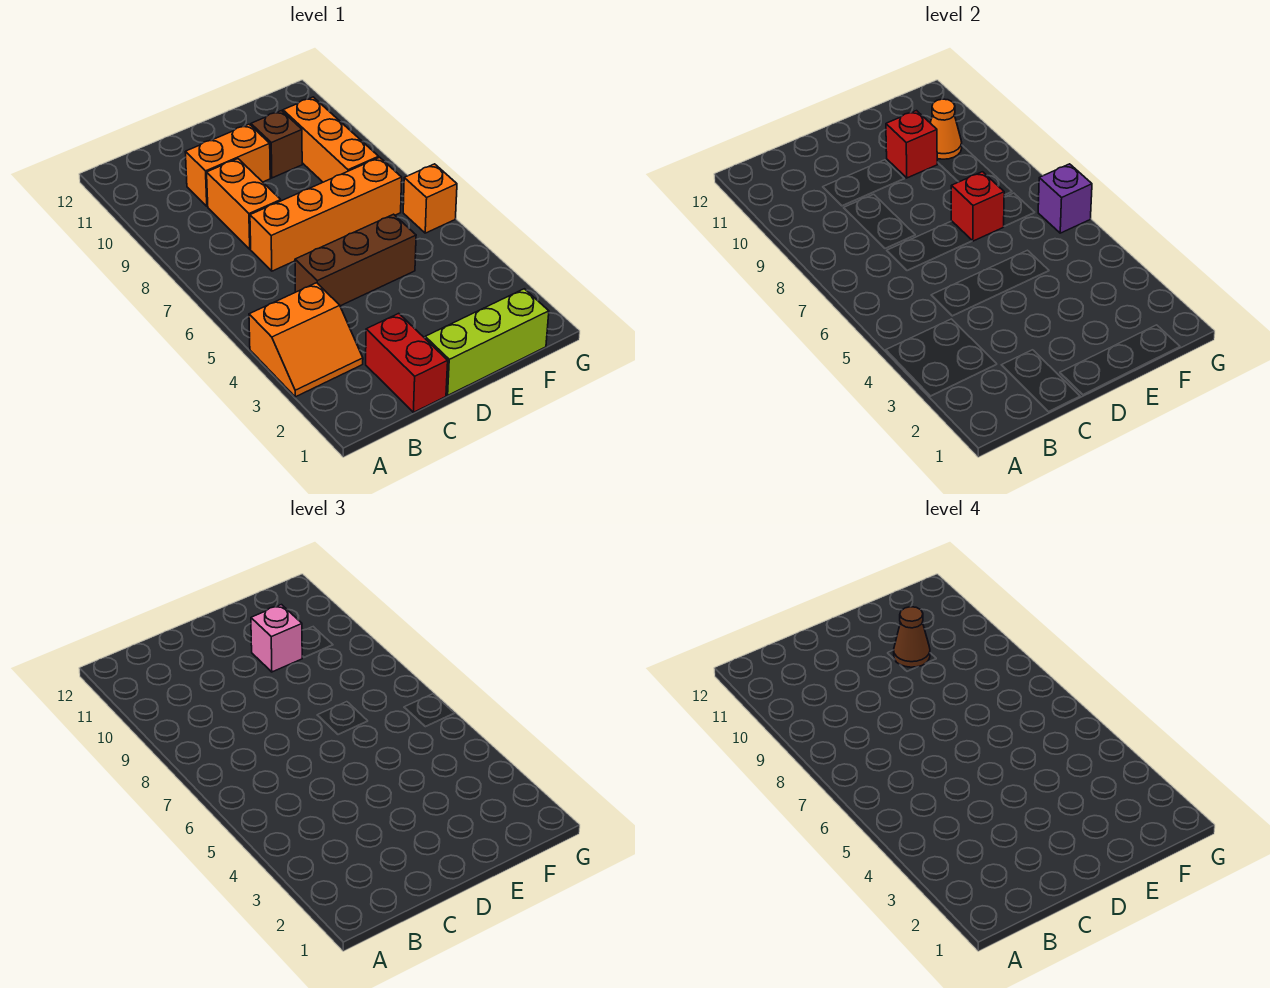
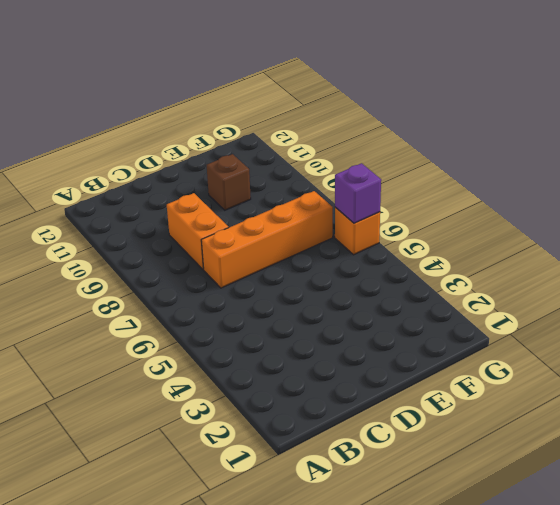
none -> orange slope A3:B4 level 1 top 4
none -> red brick C1:C2 level 1
none -> brown brick C5:E5 level 1

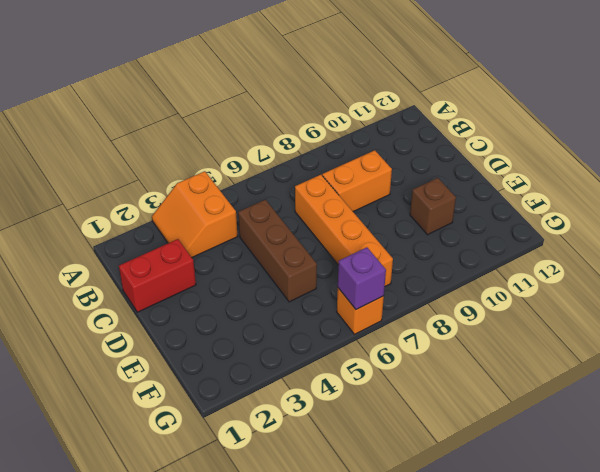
none -> orange brick C10:D10 level 1
none -> lime brick D1:F1 level 1
none -> orange brick F8:F10 level 1

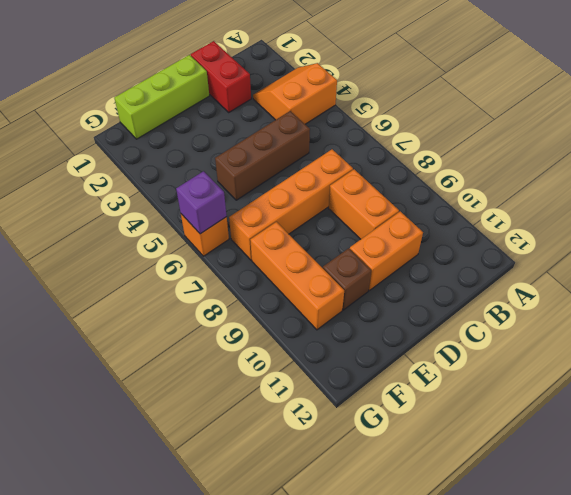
none -> red brick E7 level 2
none -> red brick E10 level 2
none -> orange cone F10 level 2

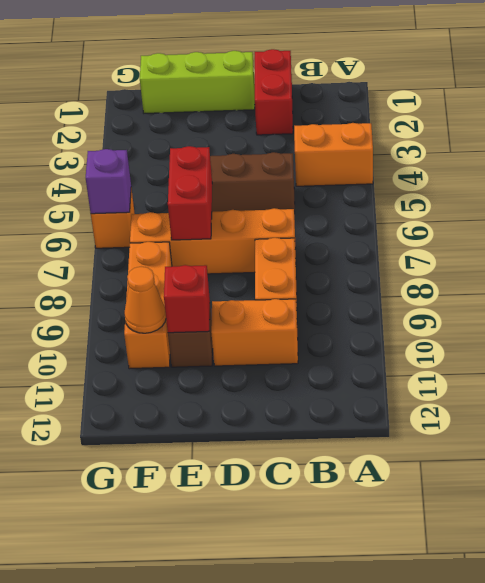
red brick E6:E7 level 2 -> red brick E7 level 2
none -> pink brick E10 level 3
none -> brown cone E10 level 4

